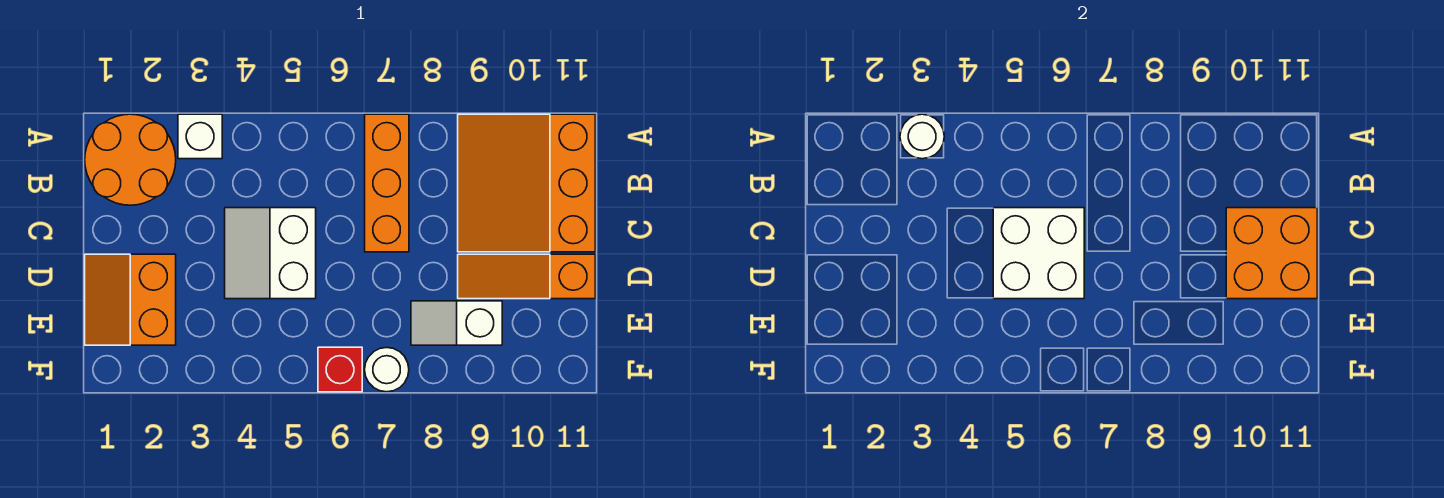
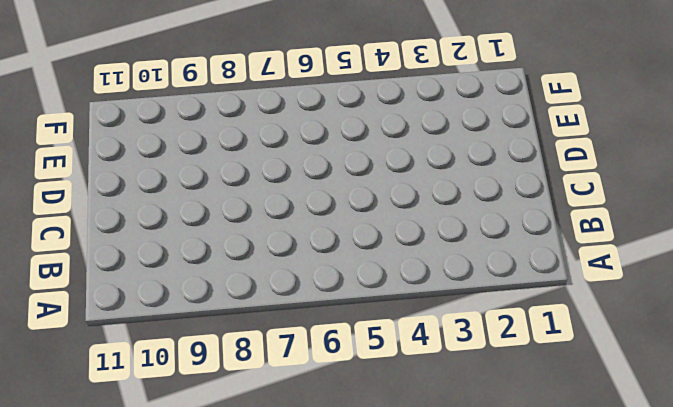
none -> orange round brick A1:B2 level 1
none -> white brick A3 level 1
none -> orange brick A7:C7 level 1

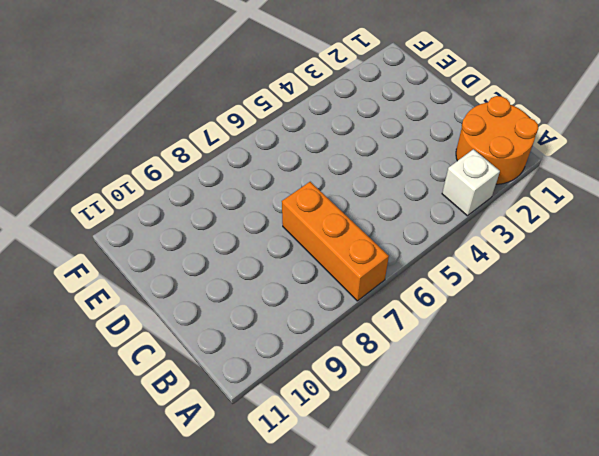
none -> orange slope A9:C11 level 1 top 11
none -> white slope C4:D5 level 1 top 5
none -> orange slope D1:E2 level 1 top 2

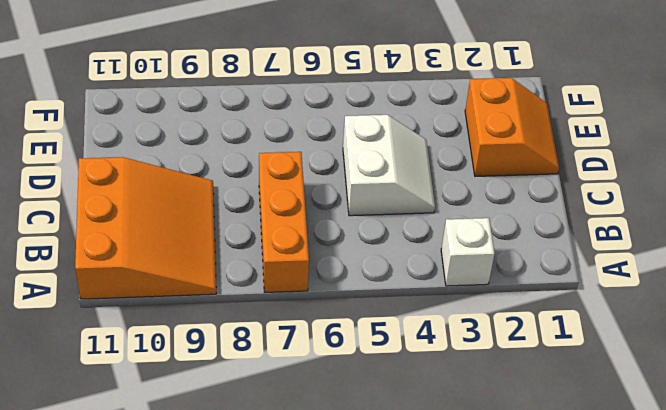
none -> orange round brick A1:B2 level 1
none -> orange slope D9:D11 level 1 top 11
none -> white slope E8:E9 level 1 top 9

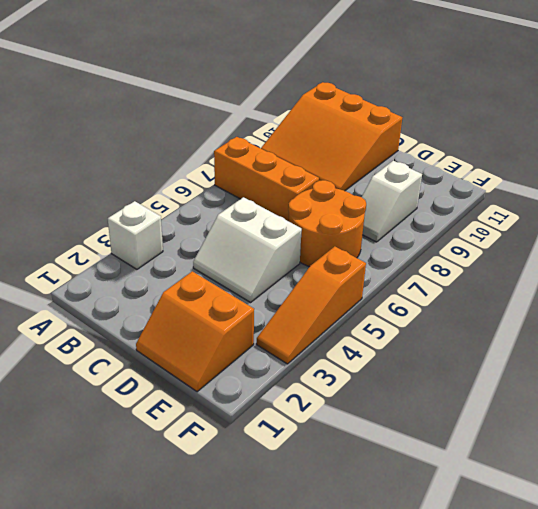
orange round brick D6:E7 level 1 -> orange round brick A1:B2 level 1
orange slope F3:F5 level 1 top 5 -> orange slope D9:D11 level 1 top 11
none -> red brick F6 level 1
none -> white round brick F7 level 1
none -> white round brick A3 level 2

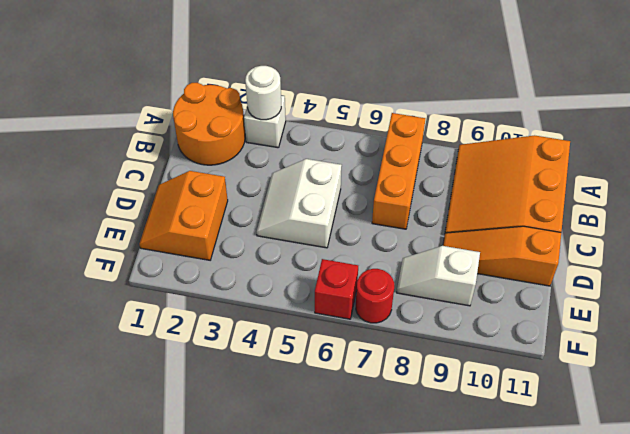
red round brick F7 level 1 -> white round brick F7 level 1
none -> white brick C5:D6 level 2
none -> orange brick C10:D11 level 2

